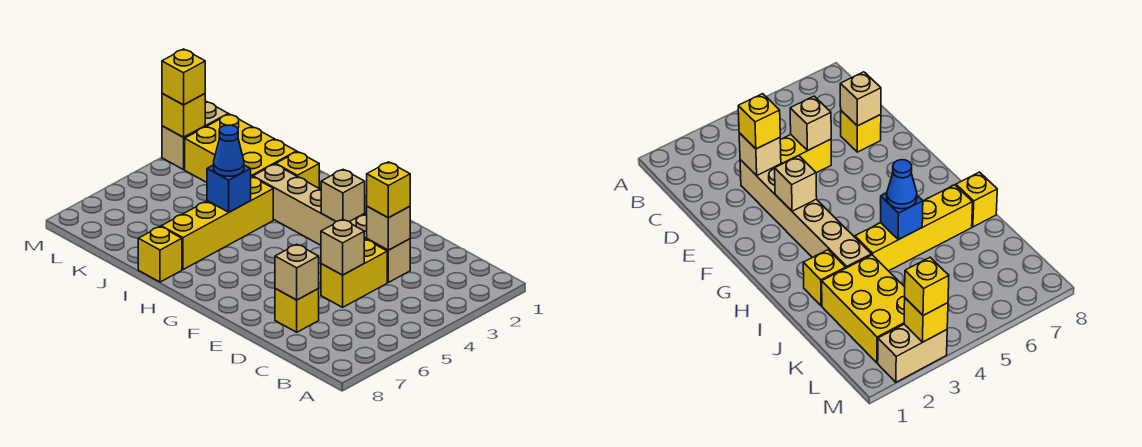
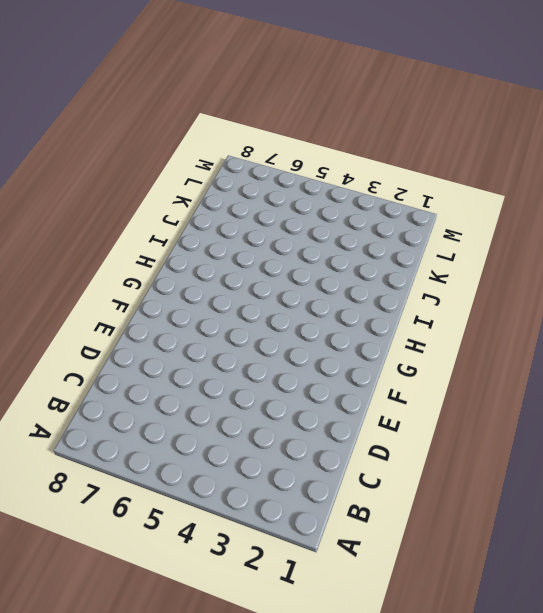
none -> tan brick D3:I3 level 1
none -> yellow brick D4:D5 level 1
none -> yellow brick D7 level 1

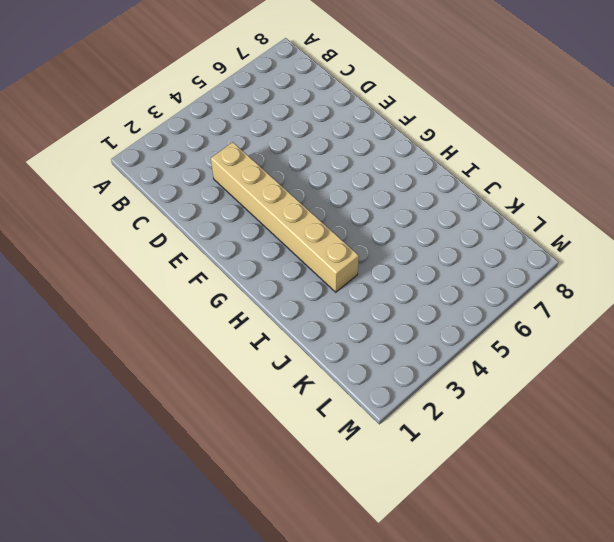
none -> yellow brick D4:D5 level 1
none -> yellow brick D7 level 1
none -> yellow brick I2 level 1

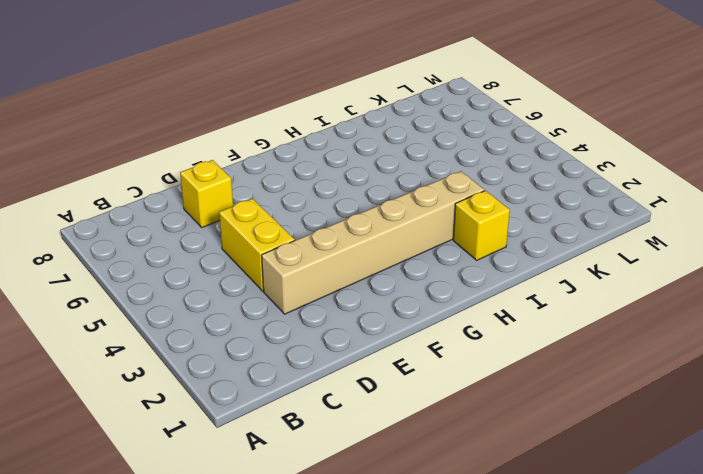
none -> yellow brick I4:I7 level 1
none -> yellow brick I8 level 1
none -> yellow brick J2:L3 level 1

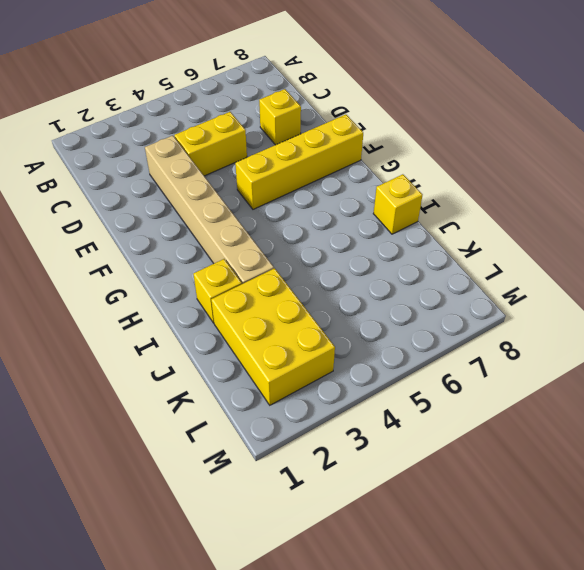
yellow brick F5:F8 level 1 -> yellow brick I4:I7 level 1
none -> tan brick M2:M3 level 1
none -> tan brick D3 level 2
none -> tan brick D5 level 2

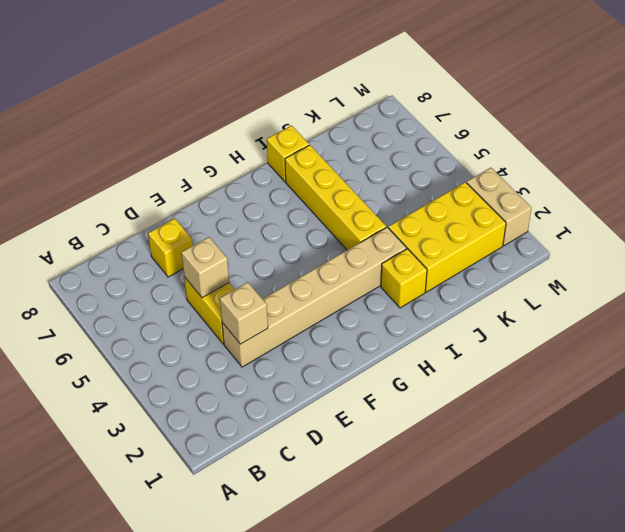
none -> tan brick D7 level 2
none -> tan brick F3 level 2
none -> blue brick I5 level 2

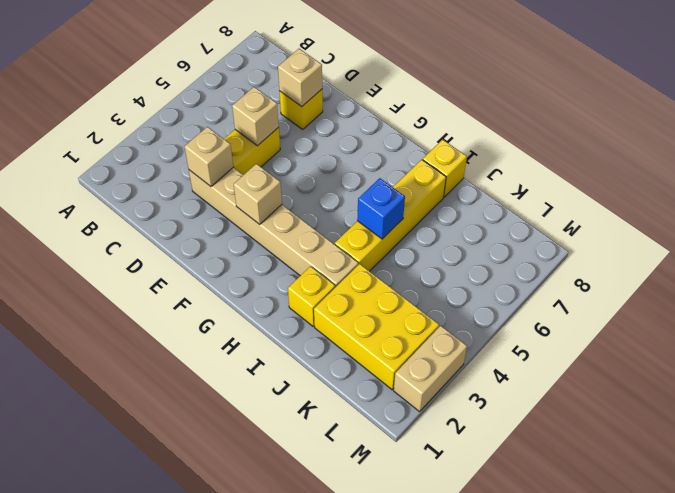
none -> yellow brick M3 level 2
none -> yellow brick D3 level 3
none -> blue cone I5 level 3

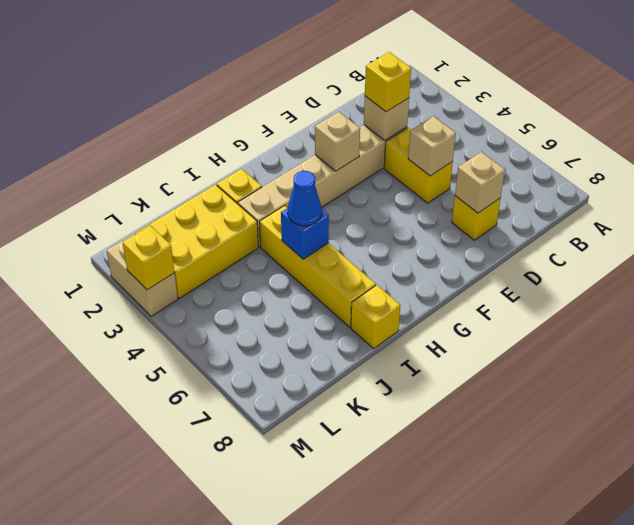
none -> yellow brick M3 level 3

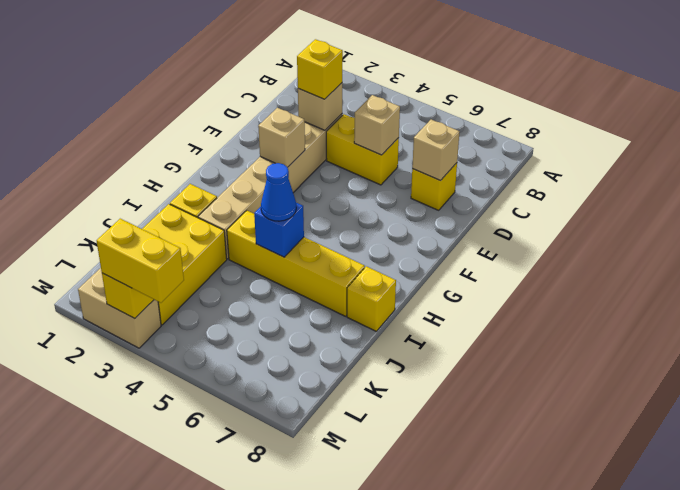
yellow brick M3:M4 level 3 -> yellow brick M3 level 3

